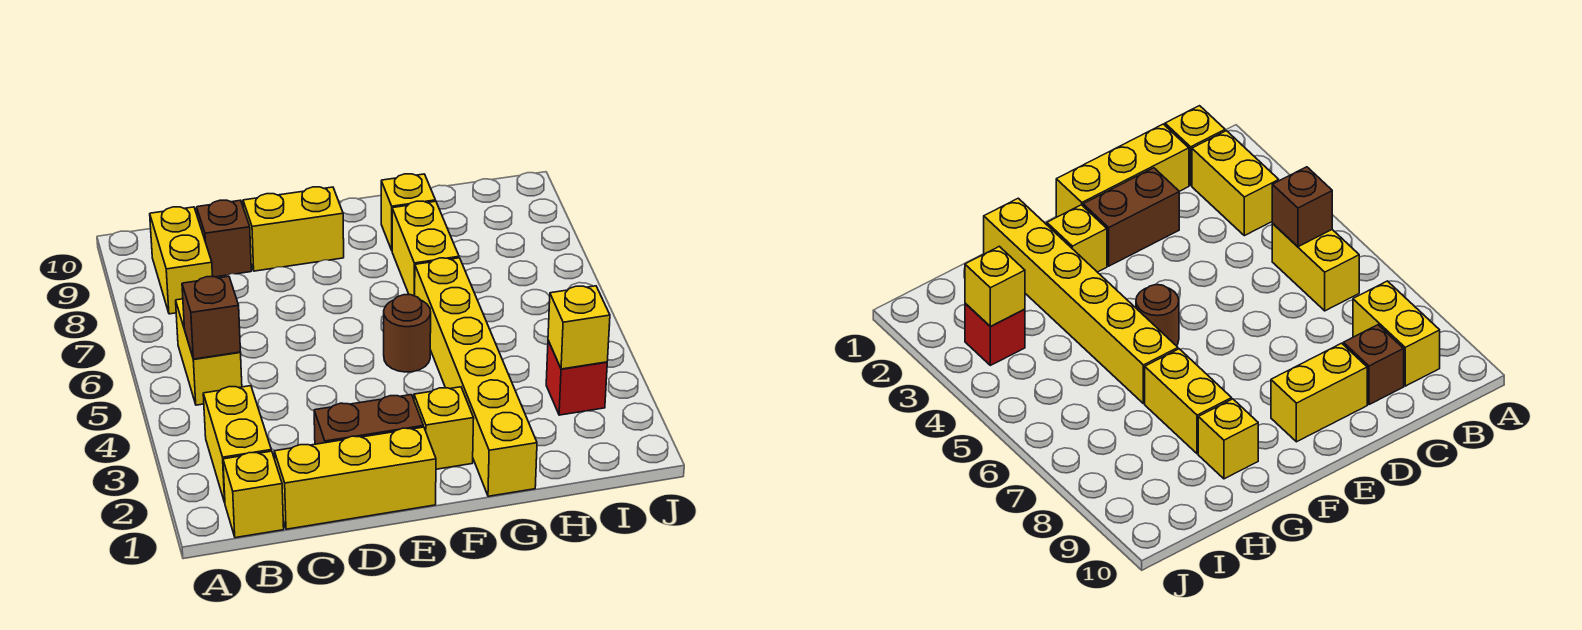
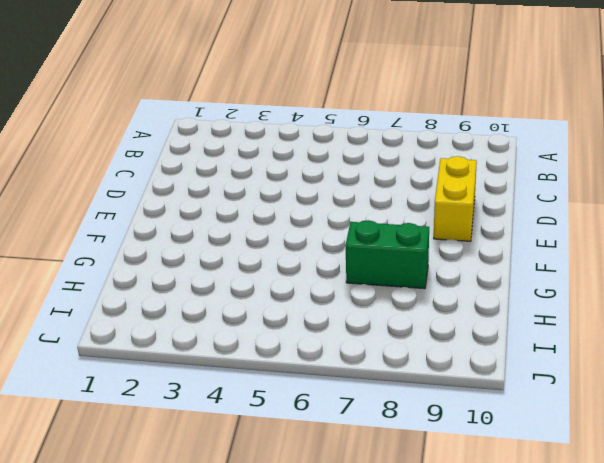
green brick G7:G8 level 1 -> yellow brick G7:G8 level 1
none -> yellow brick B1 level 1
none -> yellow brick B2:B3 level 1
none -> yellow brick B5:B6 level 1

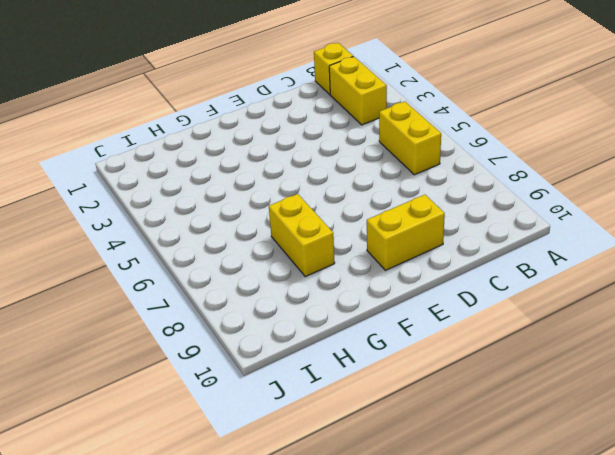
none -> yellow brick B8:B9 level 1
none -> yellow brick C1:E1 level 1
none -> brown brick C9 level 1

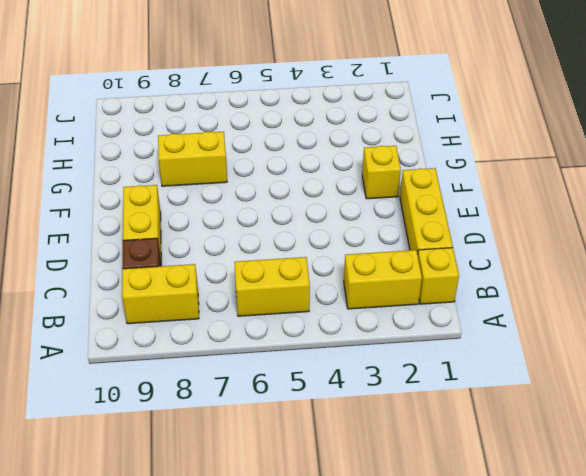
none -> brown brick D2:E2 level 1
none -> brown round brick F5 level 1
none -> yellow brick G1:G6 level 1

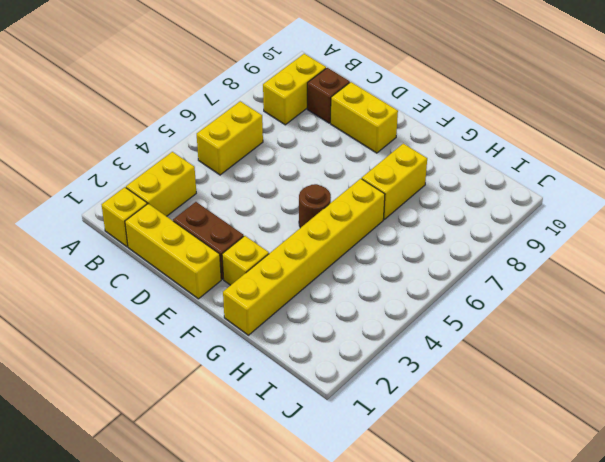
none -> yellow brick G9 level 1
none -> red brick I3 level 1
none -> brown brick B5 level 2

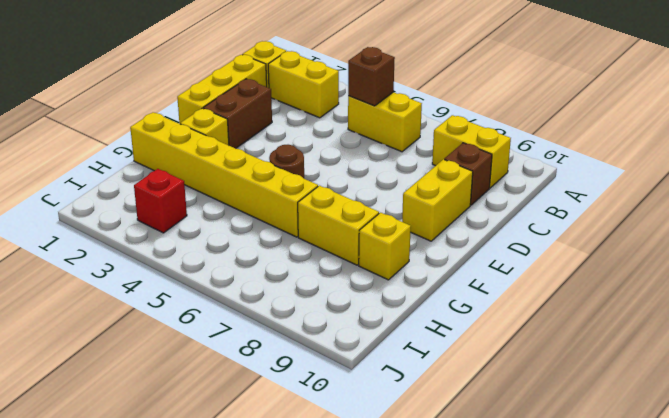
none -> yellow brick I3 level 2

